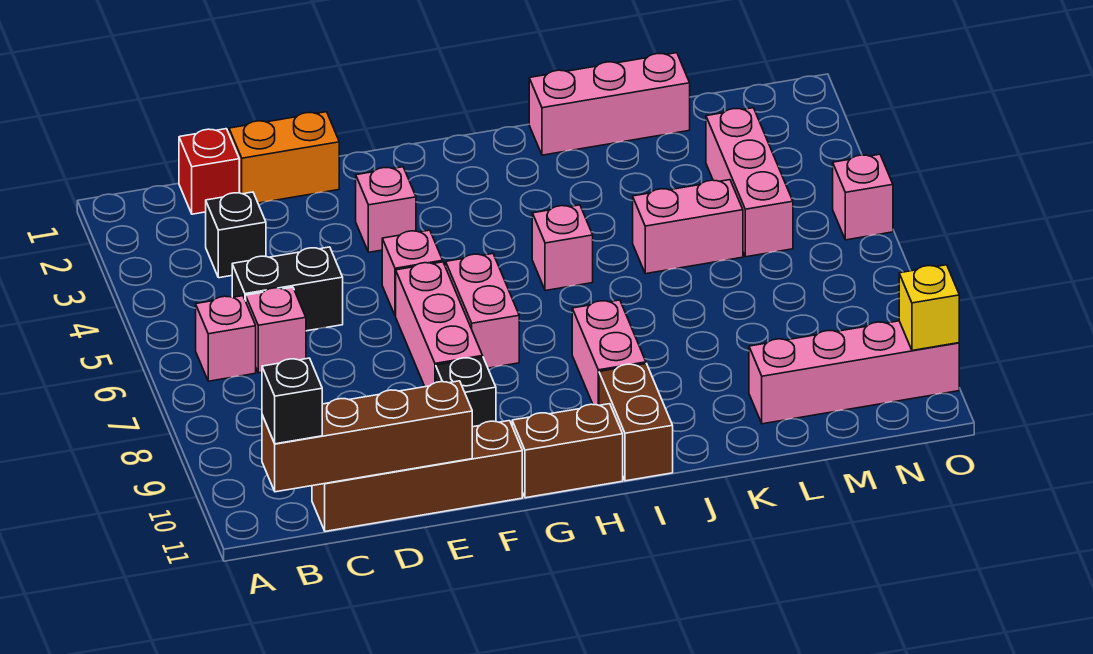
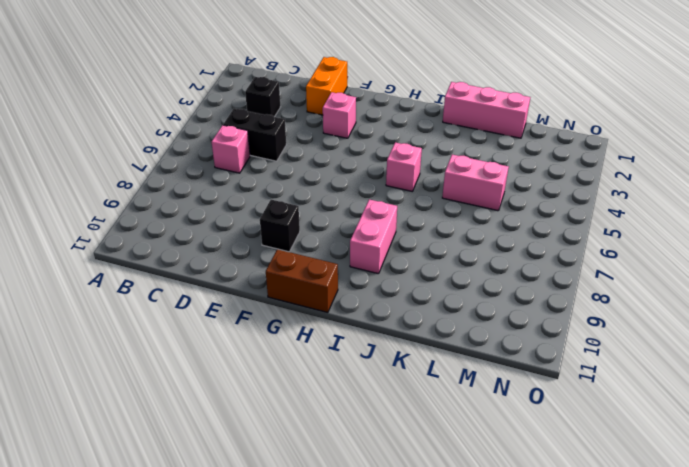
orange brick E1:E2 level 1 -> orange brick D1:E1 level 1
none -> pink brick B6 level 1
none -> red brick C1 level 1
none -> brown brick C11:F11 level 1

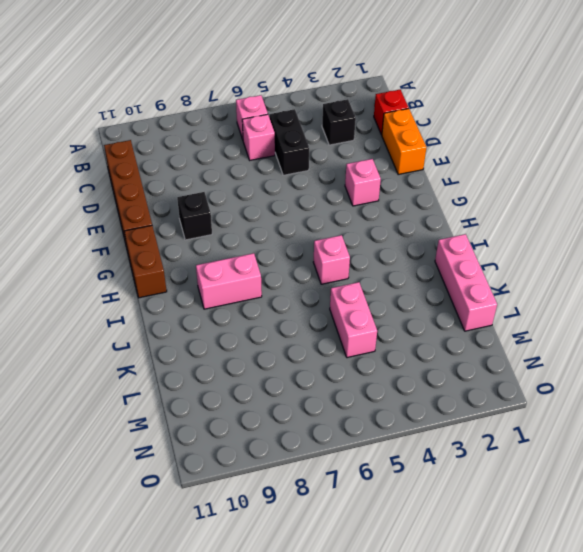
none -> pink brick F5 level 1
none -> pink brick F6:F8 level 1
none -> pink brick G6:G7 level 1

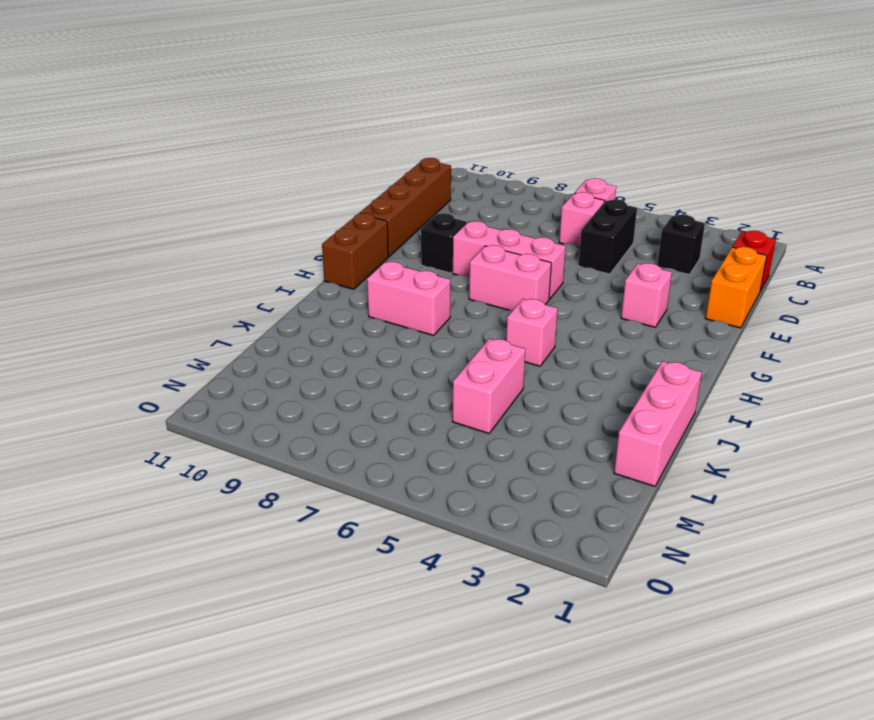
none -> pink brick F5 level 1
none -> brown brick I10:I11 level 1
none -> pink brick L10:O10 level 1

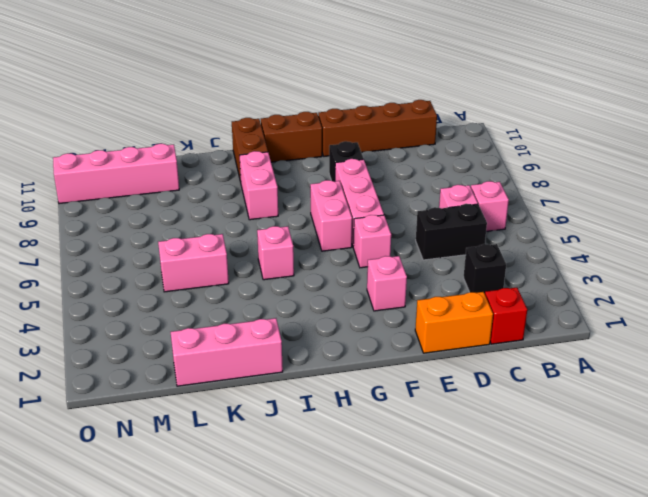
none -> pink brick M3:M5 level 1
none -> pink brick O5 level 1
none -> brown brick B11:E11 level 2

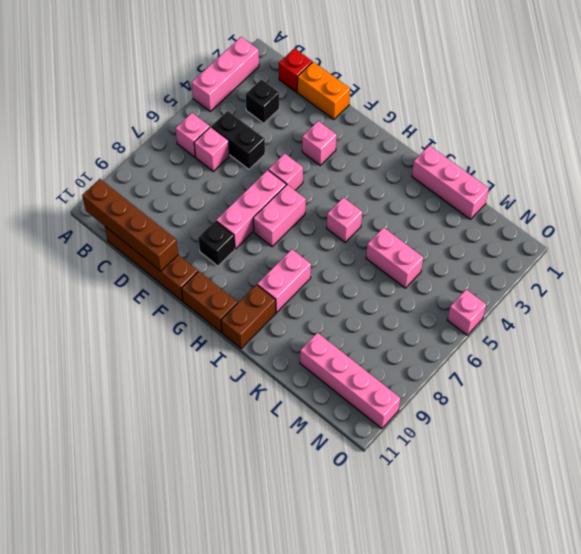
pink brick A2:A4 level 1 -> pink brick M3:M5 level 1
none -> yellow brick O10 level 2
none -> black brick B11 level 3

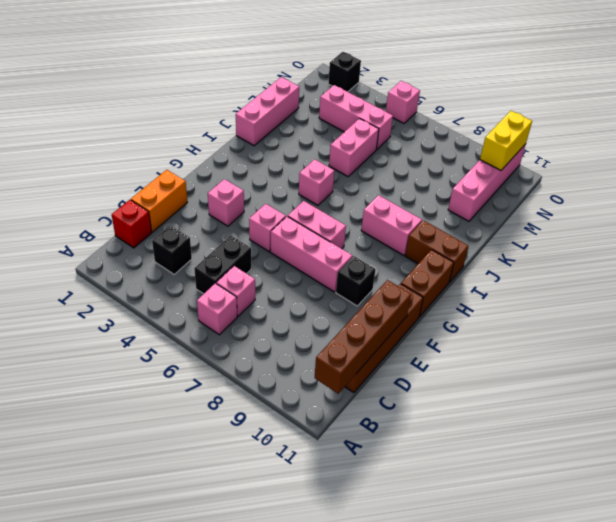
yellow brick N10:O10 level 2 -> yellow brick O10 level 2
black brick O2 level 1 -> black brick B11 level 3

